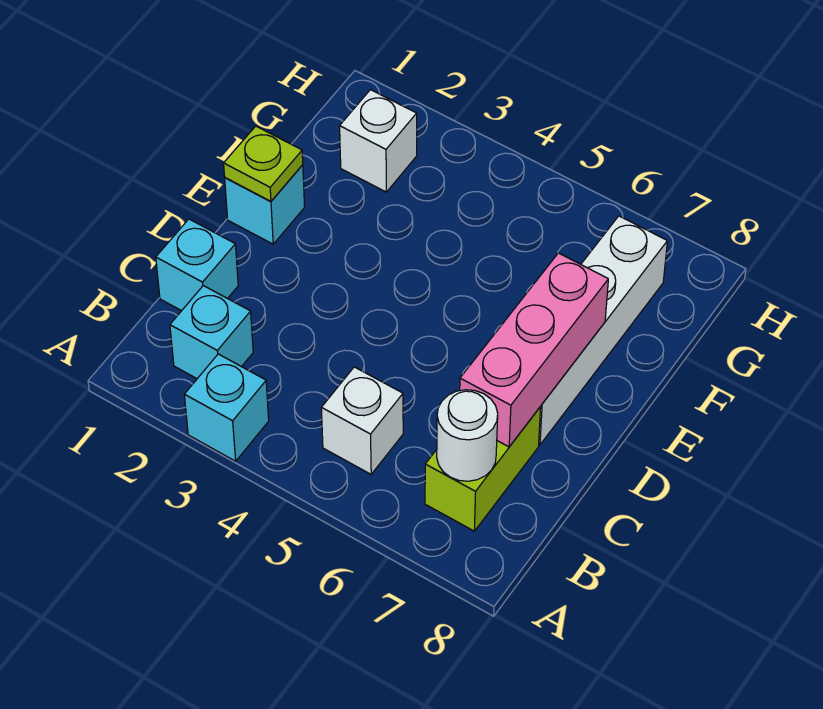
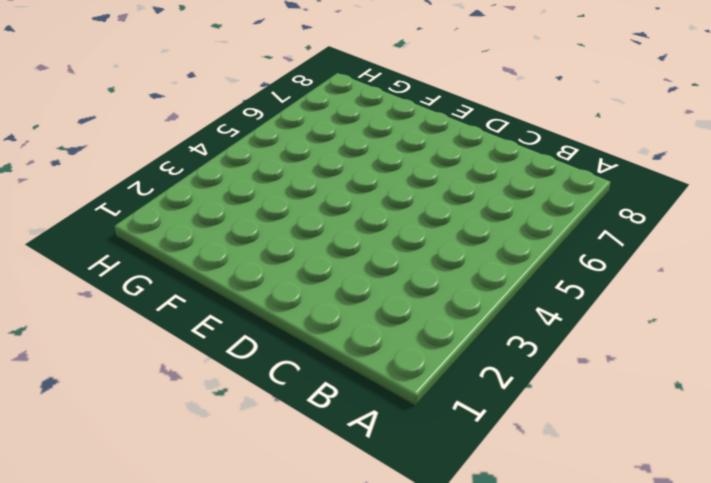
none -> cyan brick A3 level 1
none -> cyan brick B2 level 1

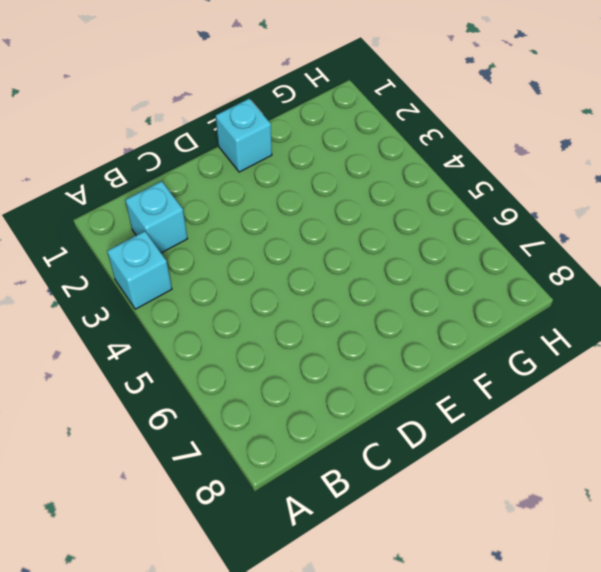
none -> white brick B5 level 1
none -> lime brick B7:C7 level 1

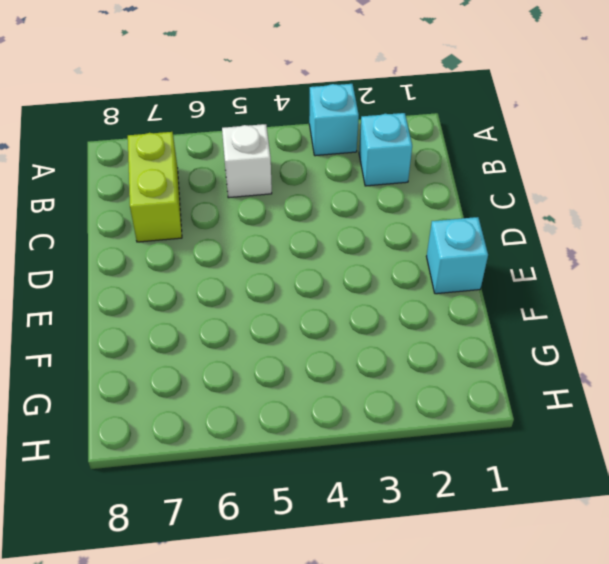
none -> cyan brick C1 level 1
none -> white brick D7:G7 level 1

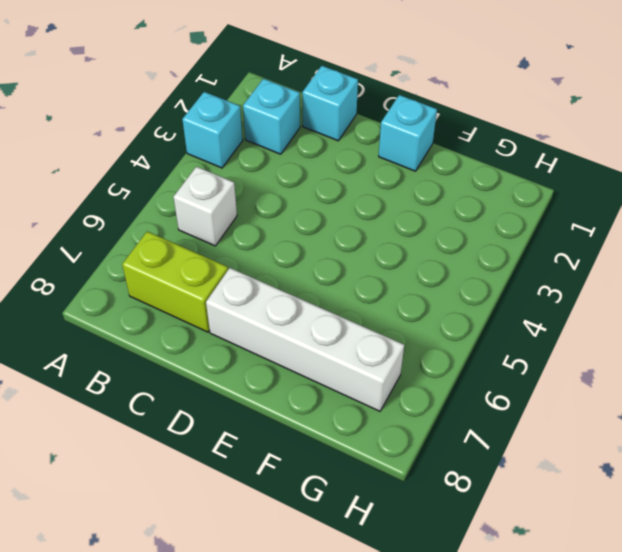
none -> white brick G2 level 1
none -> white round brick B7 level 2

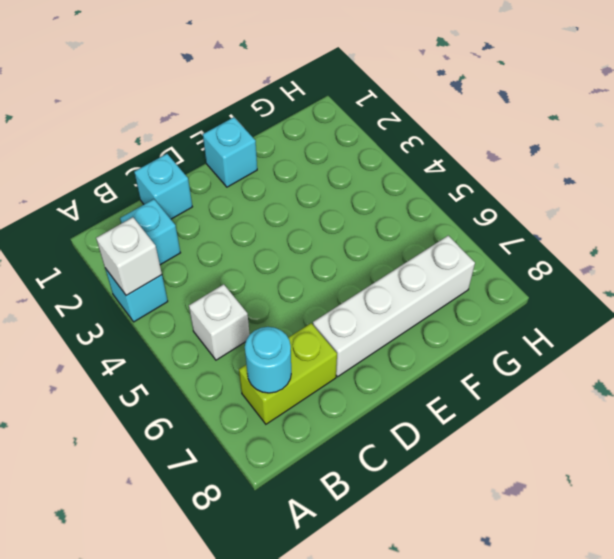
white brick A3 level 2 -> white brick G2 level 1
cyan round brick B7 level 2 -> white round brick B7 level 2
none -> pink brick C7:E7 level 2
none -> lime plate E1 level 2

